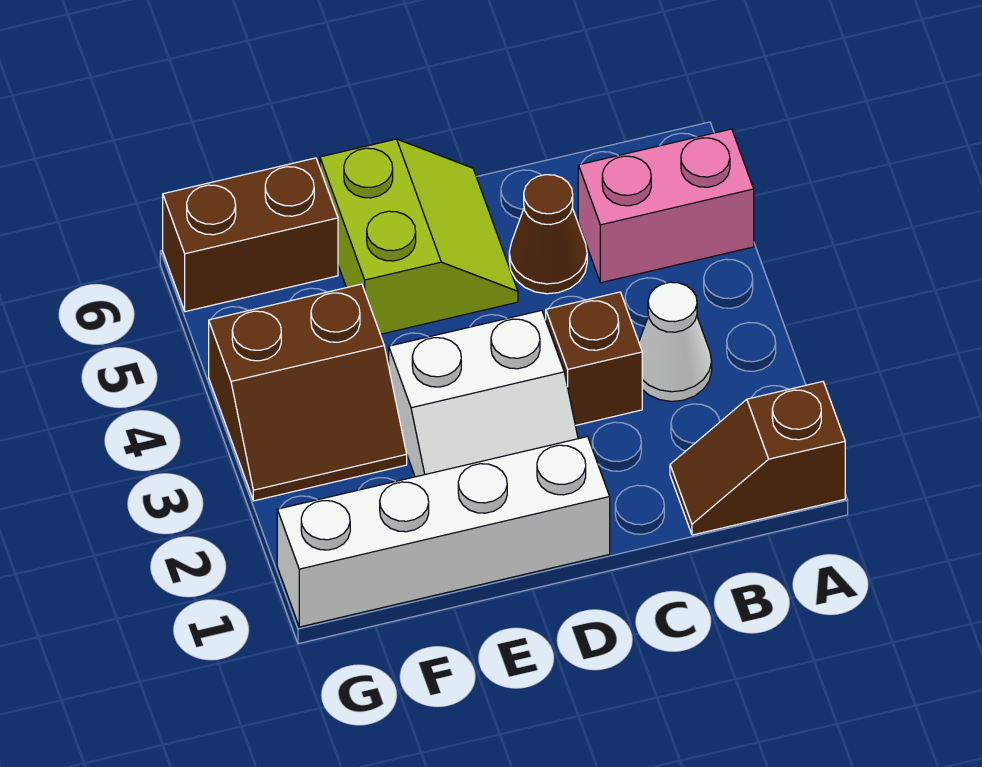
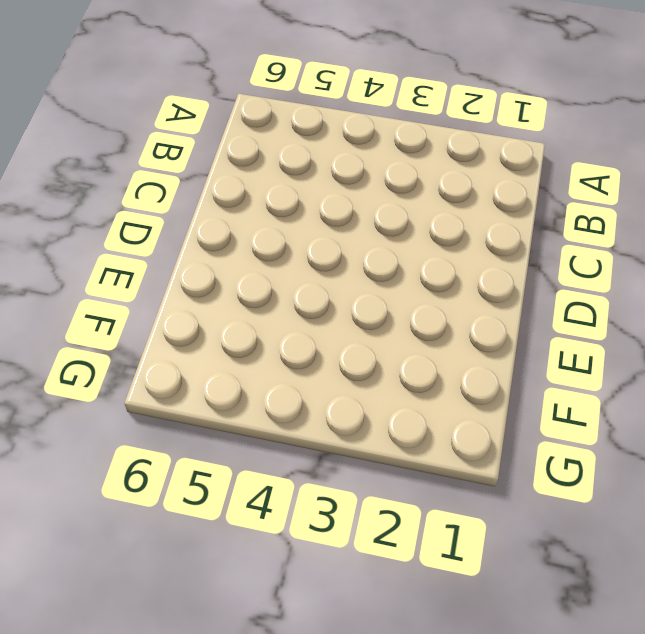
none -> brown slope A1:B1 level 1 top A
none -> pink brick A5:B5 level 1

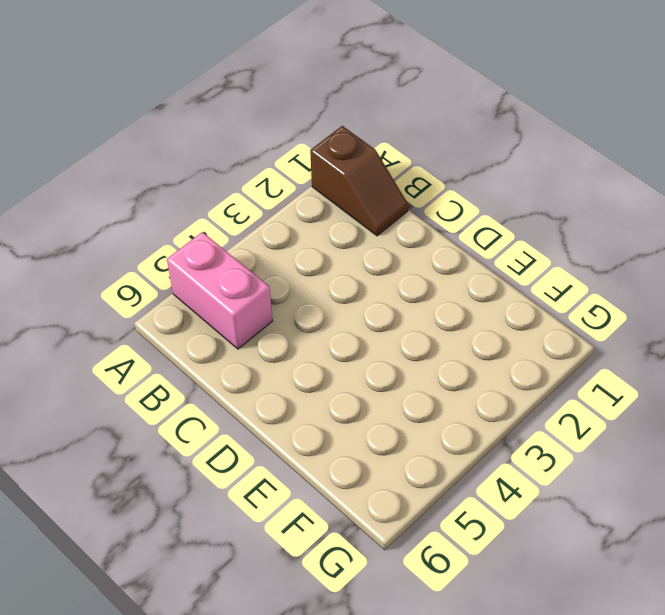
none -> white cone B3 level 1
none -> brown brick C3 level 1

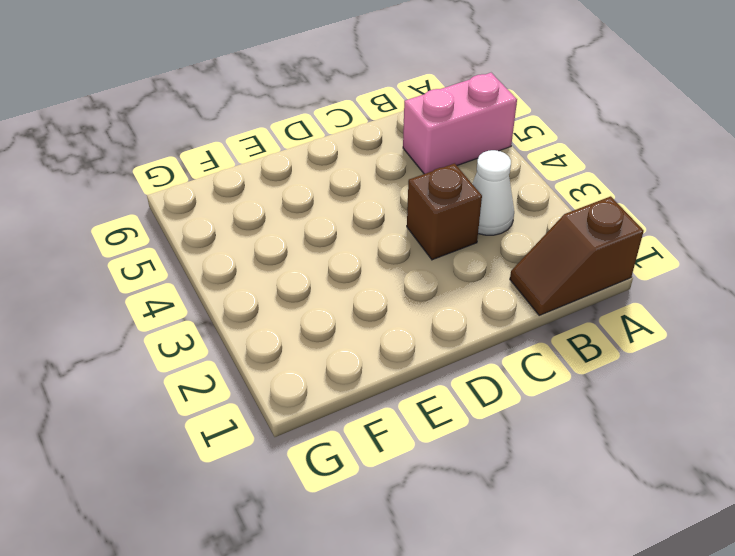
none -> brown cone C5 level 1
none -> white brick D1:G1 level 1

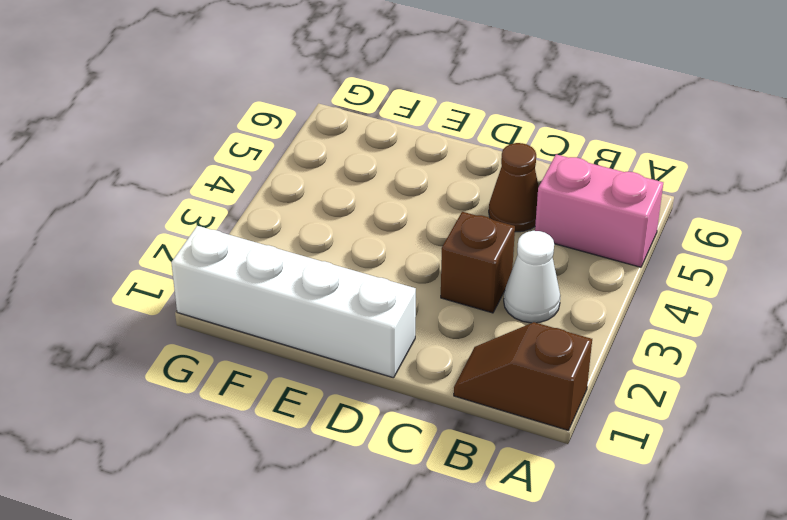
none -> white slope D2:E3 level 1 top 3
none -> lime slope D5:E6 level 1 top E

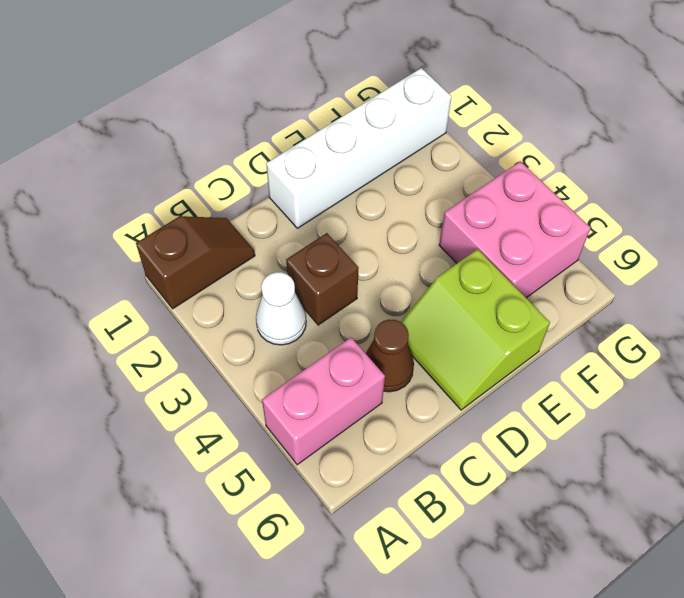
pink brick F4:G5 level 1 -> brown slope F3:G4 level 1 top 4
none -> white slope D2:E3 level 1 top 3
none -> brown brick F6:G6 level 1

